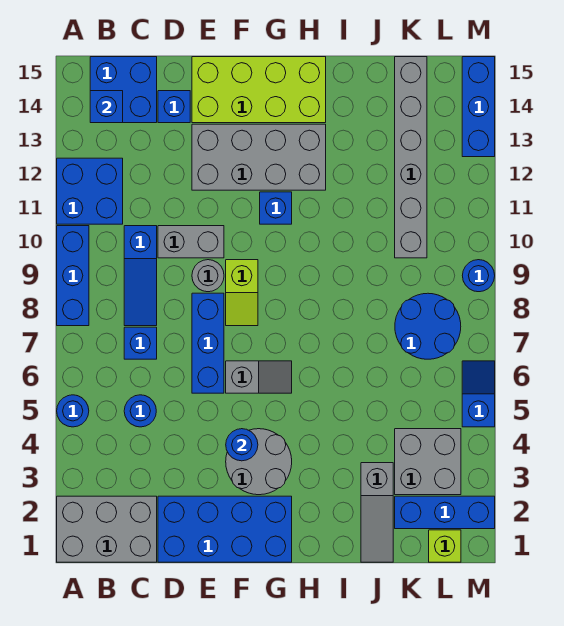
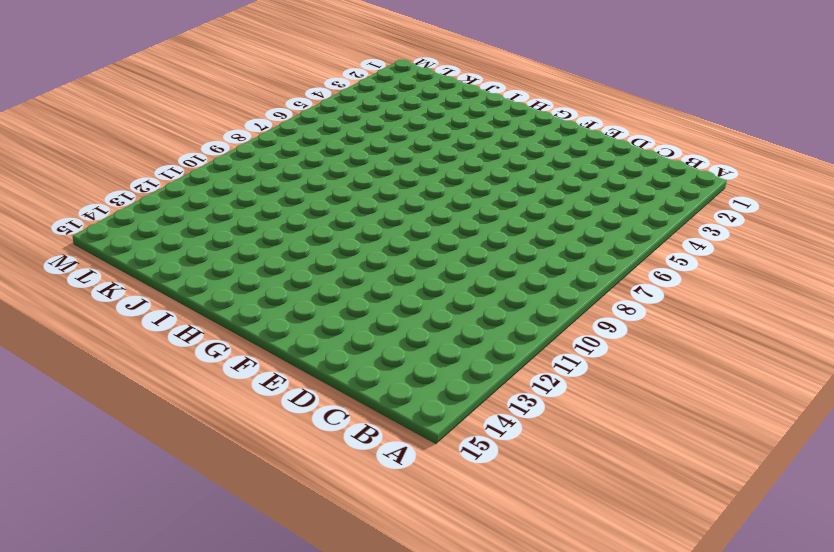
none -> grey brick A1:C2 level 1
none -> blue round brick A5 level 1
none -> blue brick A8:A10 level 1
none -> blue brick A11:B12 level 1

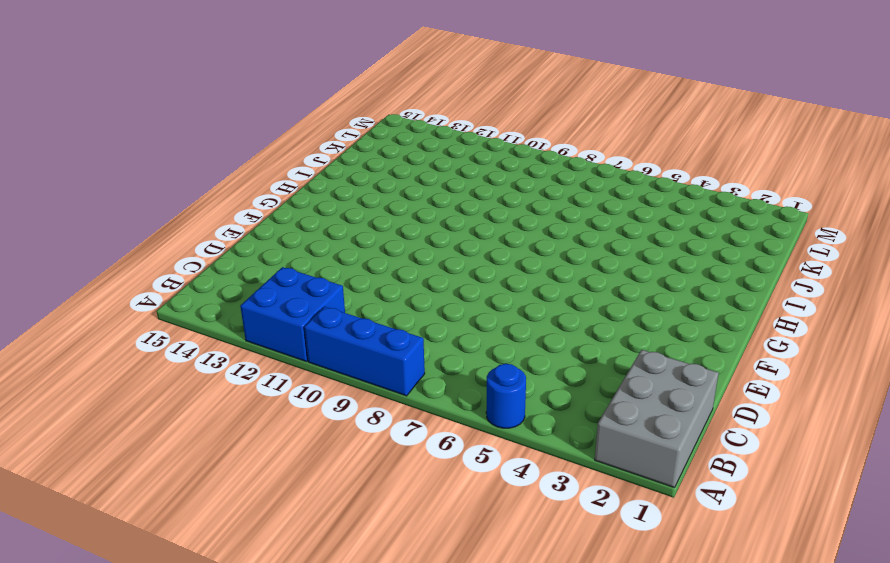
none -> blue brick B14:C15 level 1
none -> blue round brick C5 level 1
none -> blue brick C7 level 1
none -> blue slope C8:C10 level 1 top 10

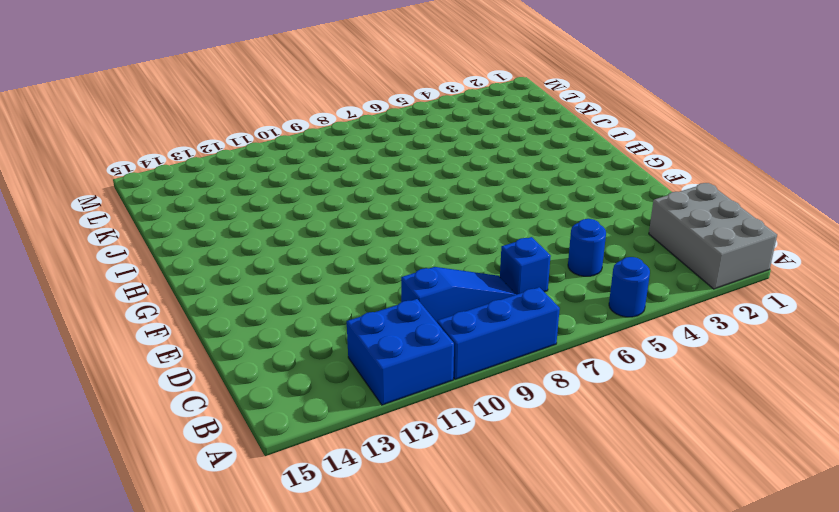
none -> blue brick B14:C15 level 1
none -> blue brick D1:G2 level 1
none -> grey brick D10:E10 level 1
none -> blue brick D14 level 1

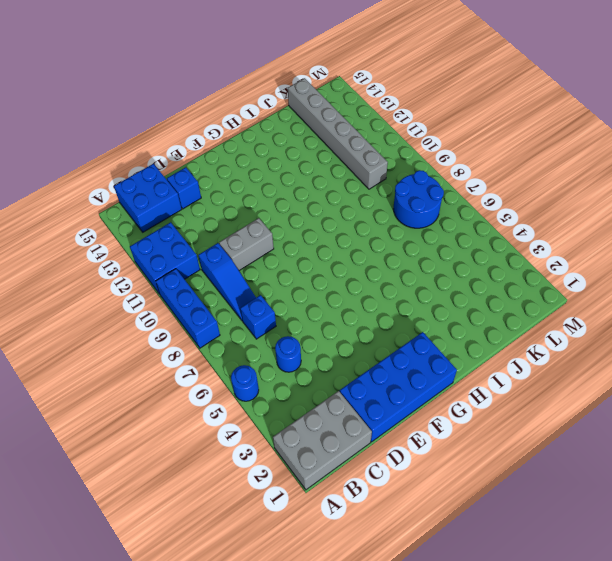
none -> blue brick E6:E8 level 1
none -> grey round brick E9 level 1
none -> grey brick E12:H13 level 1
none -> lime brick E14:H15 level 1

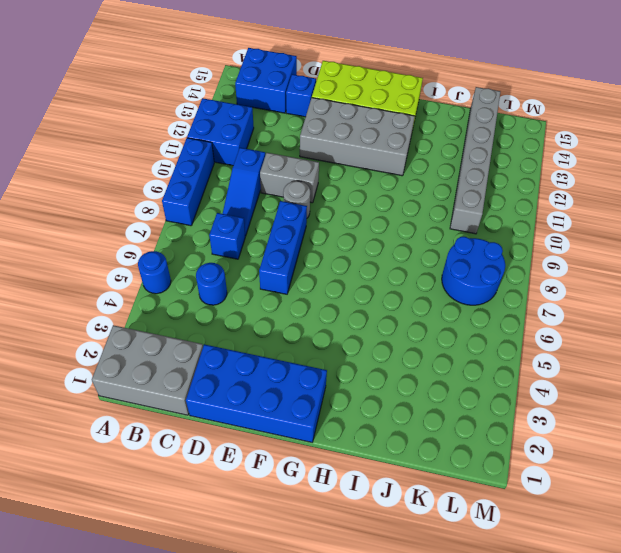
none -> grey round brick F3:G4 level 1
none -> grey slope F6:G6 level 1 top F
none -> lime slope F8:F9 level 1 top 9
none -> blue brick G11 level 1

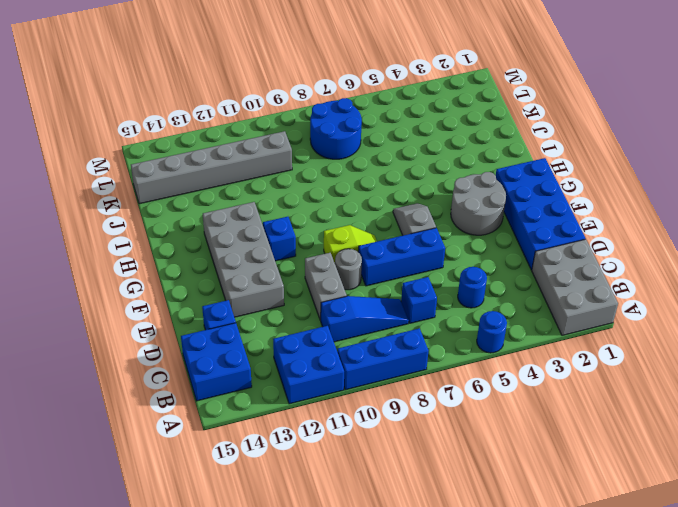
none -> lime brick E14:H15 level 1
none -> grey slope J1:J3 level 1 top 3
none -> blue brick K2:M2 level 1
none -> grey brick K3:L4 level 1

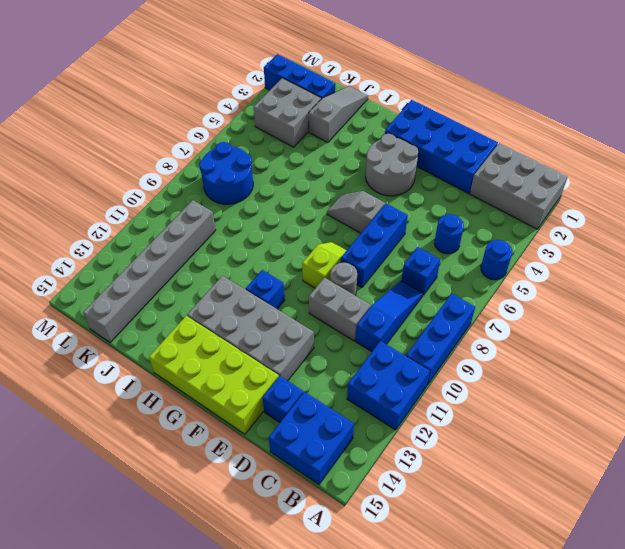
none -> lime brick L1 level 1
none -> blue slope M5:M6 level 1 top 5
none -> blue round brick M9 level 1
none -> blue brick M13:M15 level 1

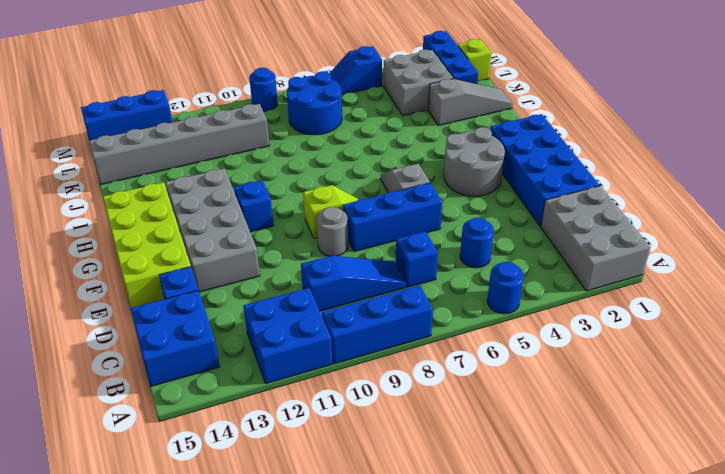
none -> grey brick D10:E10 level 1
none -> blue brick B14 level 2
none -> blue round brick F4 level 2

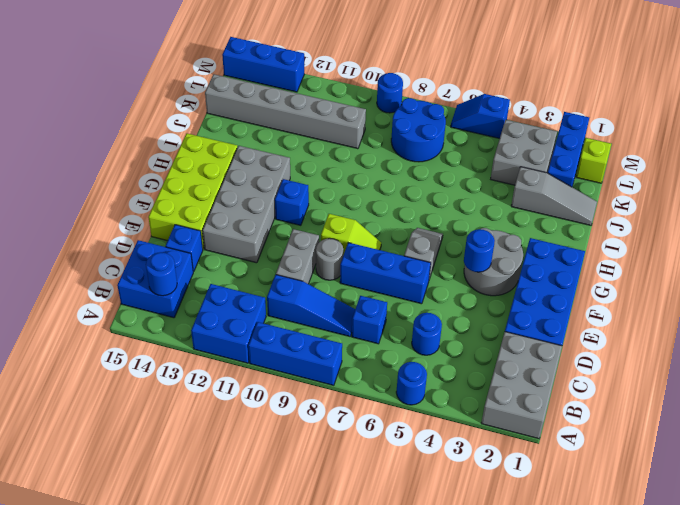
blue round brick B14 level 2 -> blue brick B14 level 2

